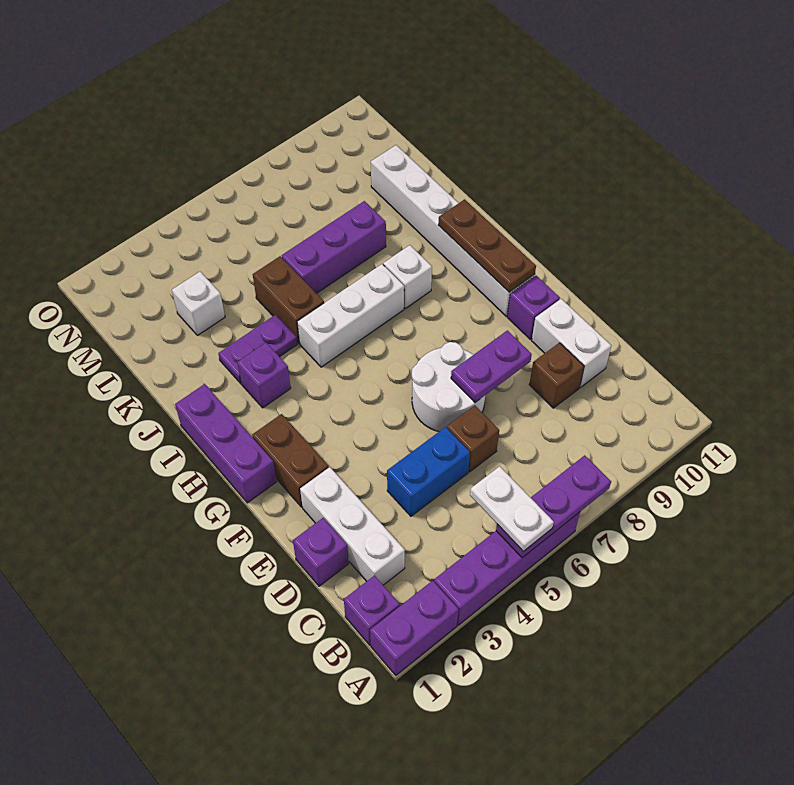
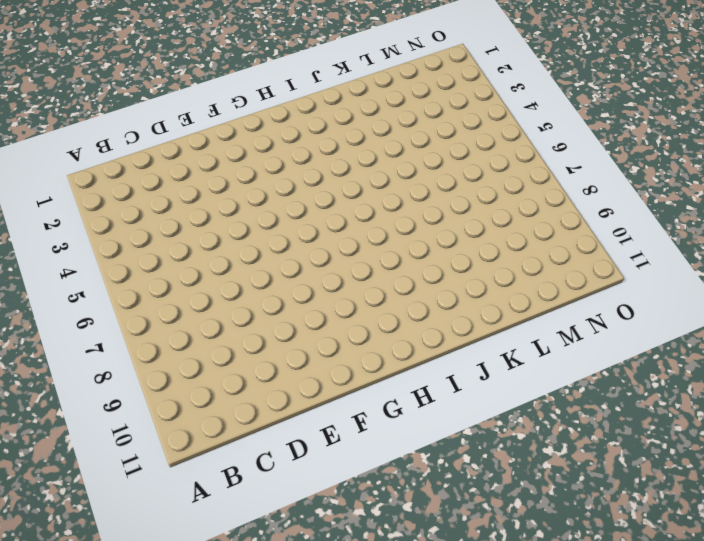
none -> purple brick A1:A2 level 1
none -> purple brick A3:A6 level 1
none -> purple brick B1 level 1

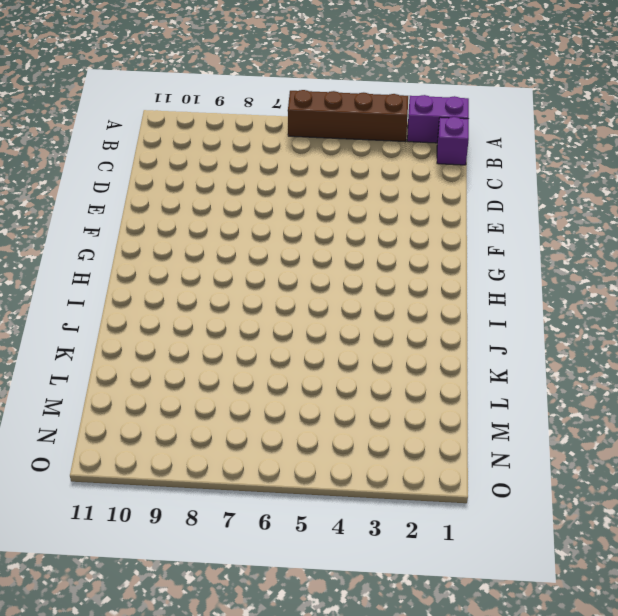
brown brick A3:A6 level 1 -> purple brick A3:A6 level 1
none -> white brick C2:E2 level 1
none -> purple brick D1 level 1
none -> blue brick D4:D5 level 1

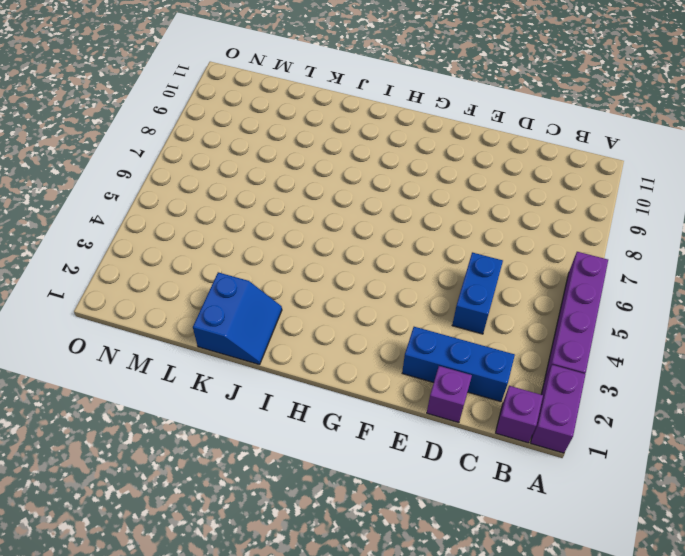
blue brick C2:E2 level 1 -> white brick C2:E2 level 1
blue slope J1:K2 level 1 top K -> none
none -> brown brick D6 level 1
none -> brown brick D9 level 1
none -> white brick D10:E10 level 1

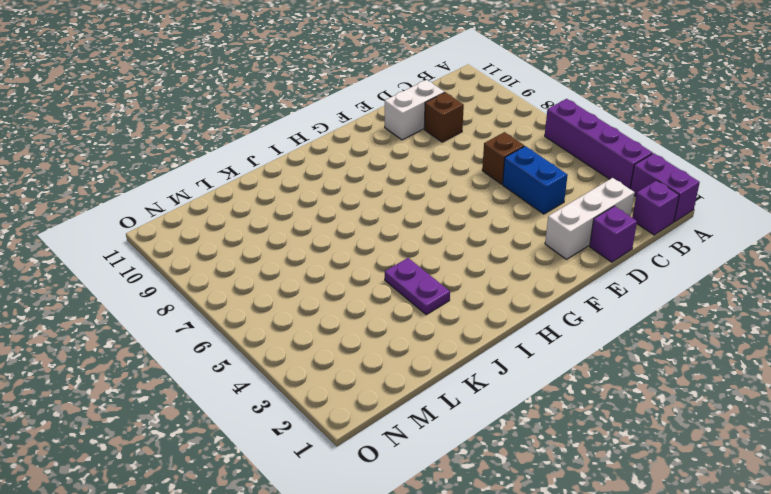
none -> white round brick E6:F7 level 1
none -> brown brick F2:G2 level 1
none -> purple brick F10 level 1

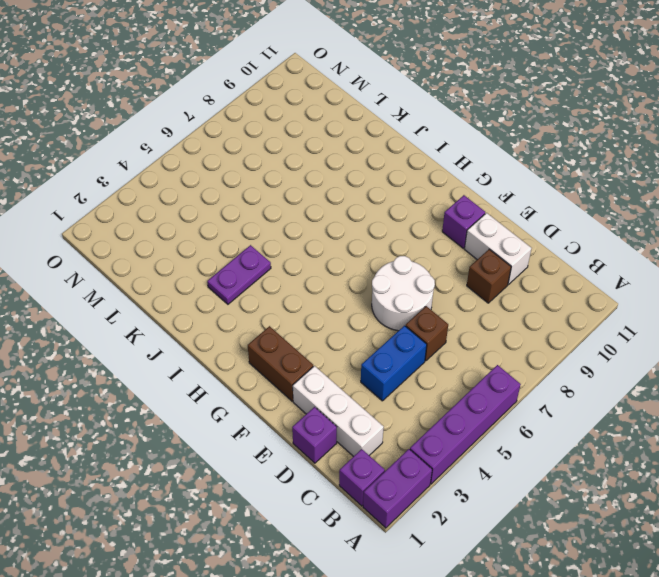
none -> purple brick G1:I1 level 1
none -> white brick G10:L10 level 1
none -> purple brick I3 level 1

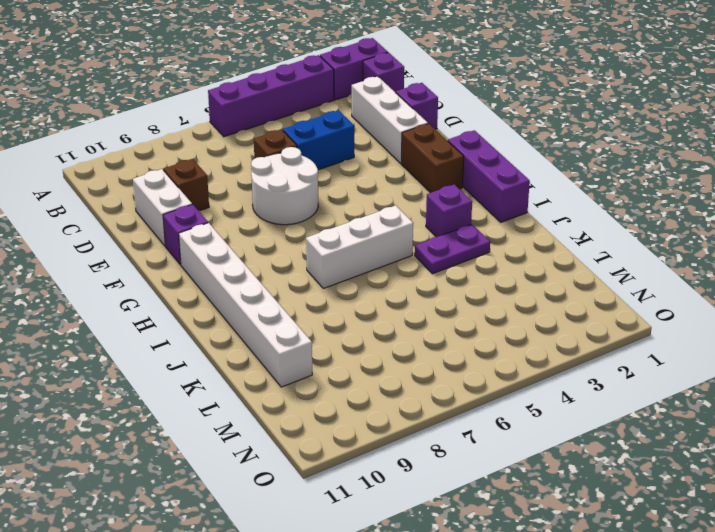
none -> white brick I8 level 1
none -> brown brick J5:K5 level 1
none -> purple brick K6:K8 level 1

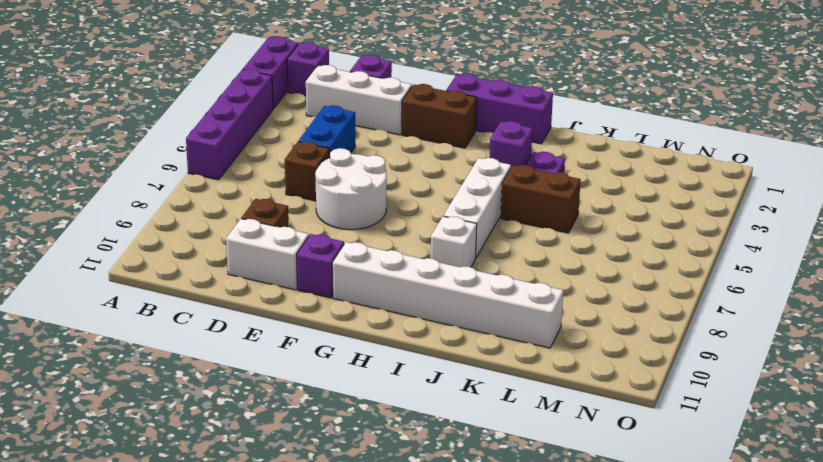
none -> purple brick K6:K8 level 1
none -> white brick L3 level 1
none -> purple plate A5:A7 level 2

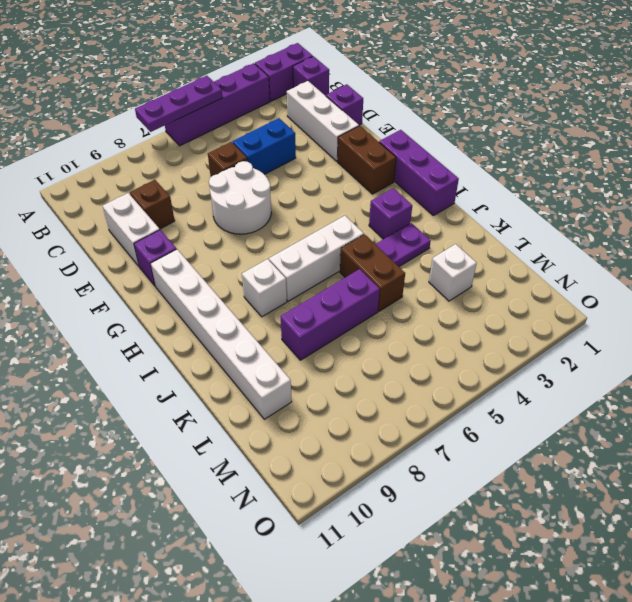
none -> purple plate E7:E8 level 2
none -> brown plate G10:I10 level 2
none -> white plate A5:B5 level 3

